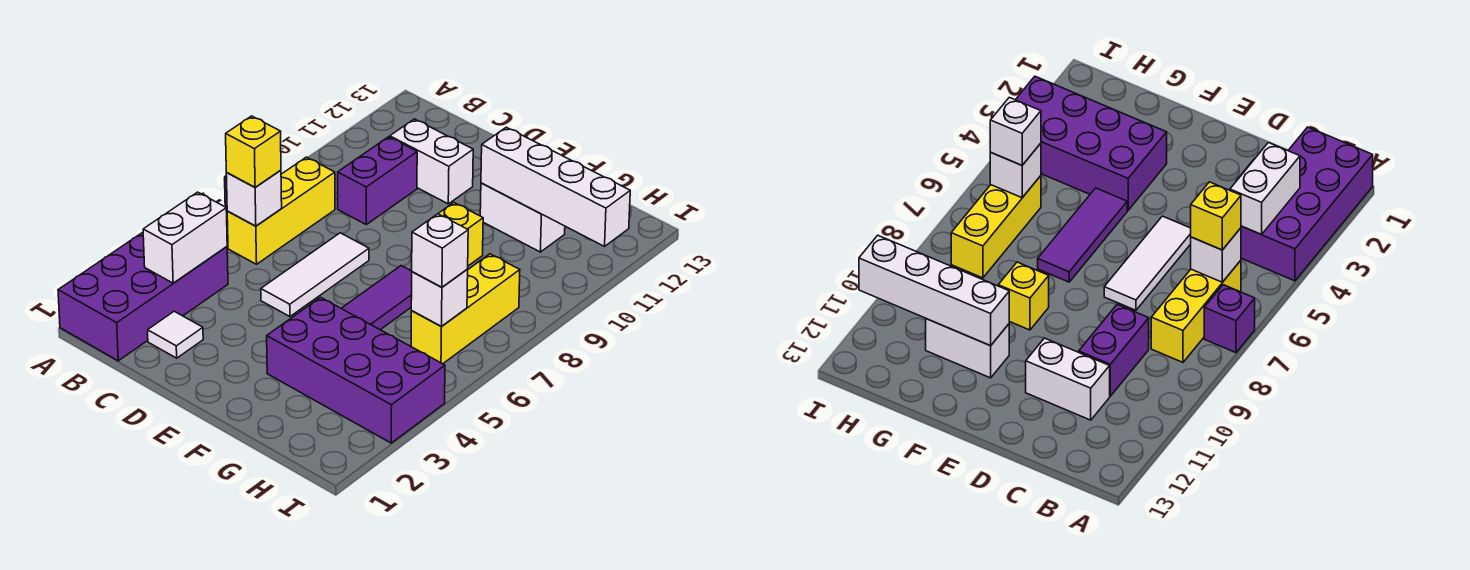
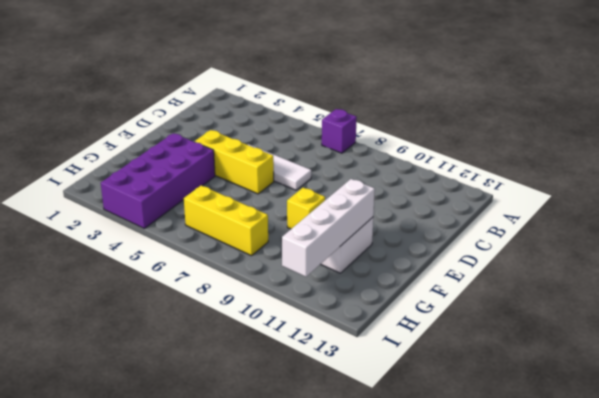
yellow brick E4:E6 level 1 -> yellow brick B6:B8 level 1
none -> purple brick A1:B4 level 1
none -> white tile C2 level 1
none -> purple brick C9:C10 level 1

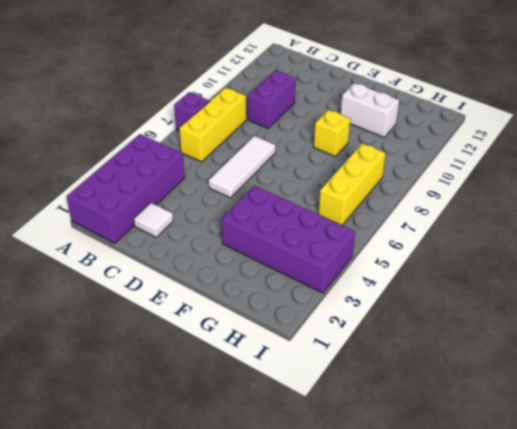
none -> white brick C11:D11 level 1
none -> purple tile F5:F7 level 1
none -> white brick B3:B4 level 2

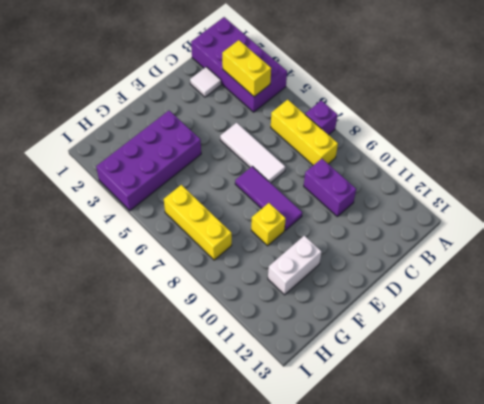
yellow brick B3:B4 level 2 -> white brick B3:B4 level 2
purple tile E7:E9 level 1 -> purple tile F5:F7 level 1
none -> white brick C11:D11 level 1
none -> white brick B6 level 2
none -> white brick F11:I11 level 2

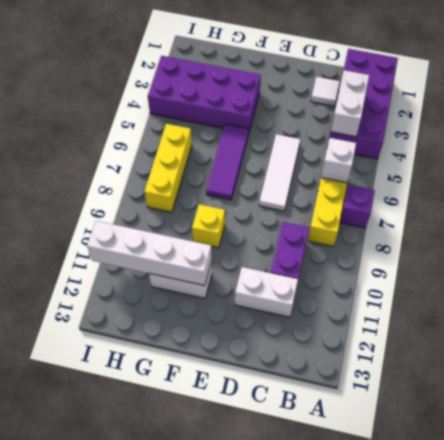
none -> white brick H6 level 2
none -> yellow brick B6 level 3
none -> white brick H6 level 3

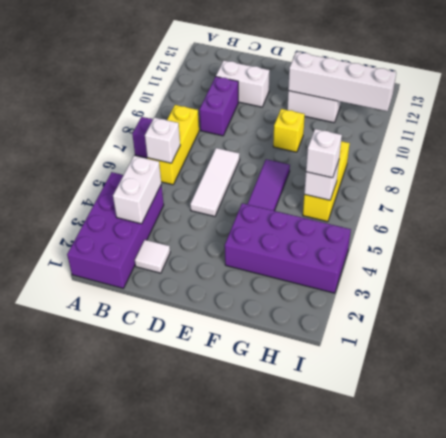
none -> yellow brick B6 level 3

